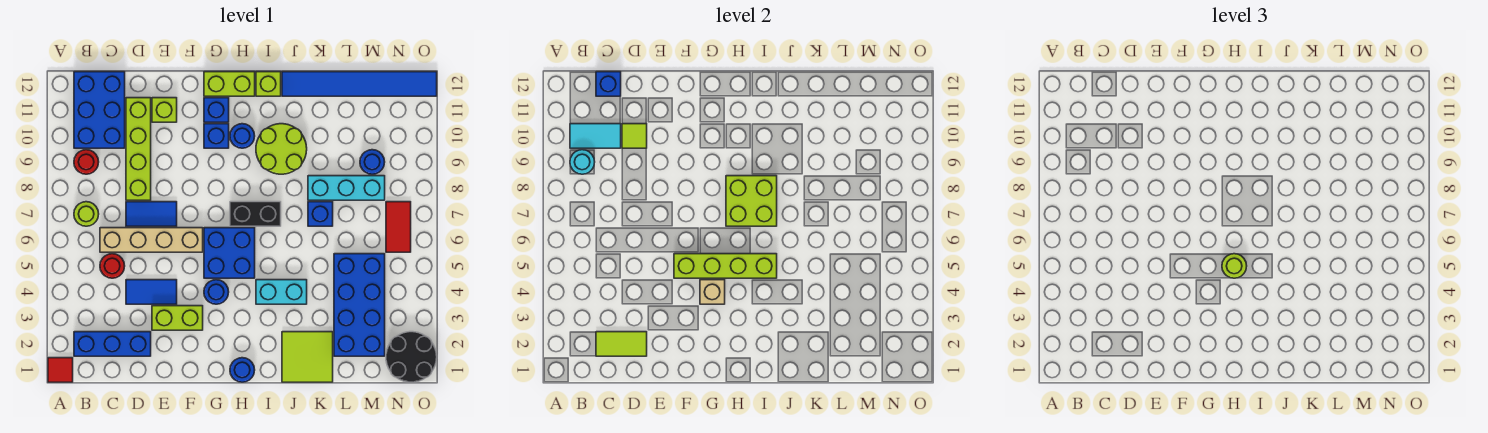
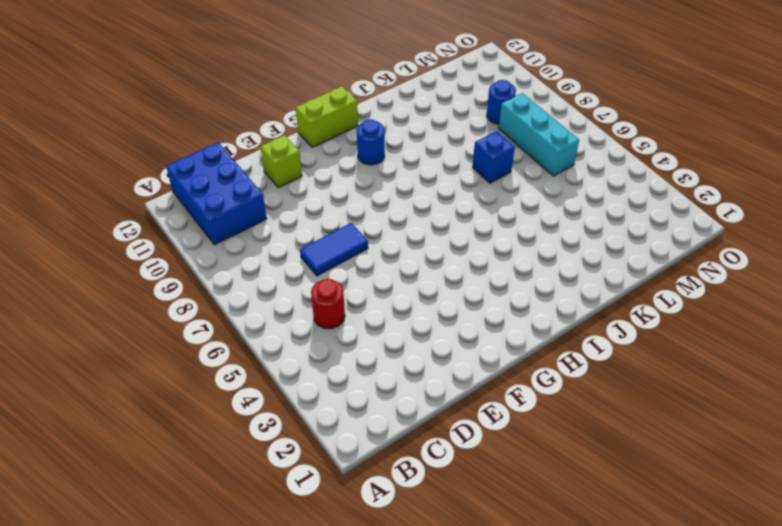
cyan brick M6:M8 level 1 -> cyan brick K8:M8 level 1
none -> red tile A1 level 1
none -> blue brick B2:D2 level 1
none -> lime round brick B7 level 1
none -> red round brick B9 level 1

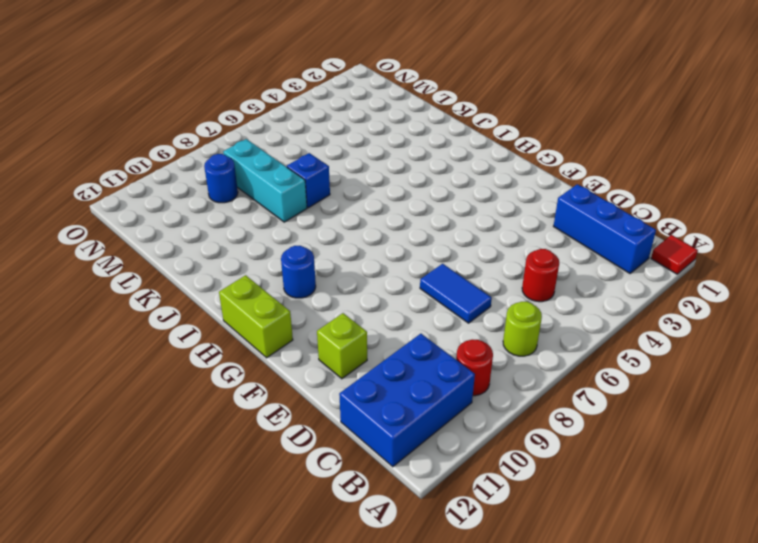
none -> tan brick C6:F6 level 1
none -> blue tile D4:E4 level 1
none -> lime brick D8:D11 level 1
none -> lime brick E3:F3 level 1

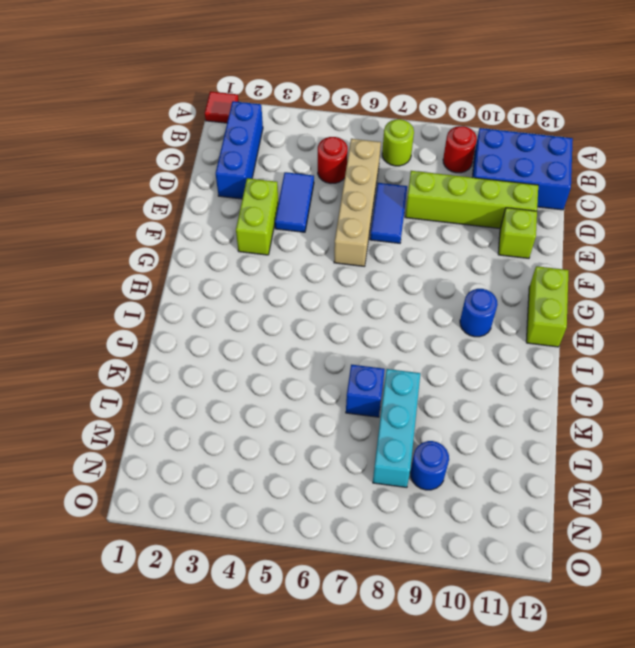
none -> blue round brick G4 level 1
none -> blue brick G5:H6 level 1
none -> blue brick G10 level 1
none -> blue brick G11 level 1

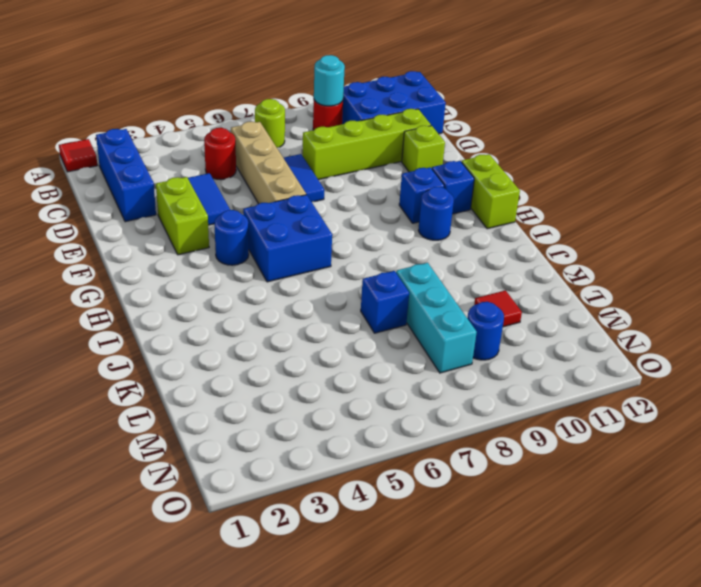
red tile L10 level 1 -> none
none -> blue round brick H1 level 1
none -> black brick H7:I7 level 1
none -> cyan brick I4:J4 level 1
none -> lime round brick I9:J10 level 1

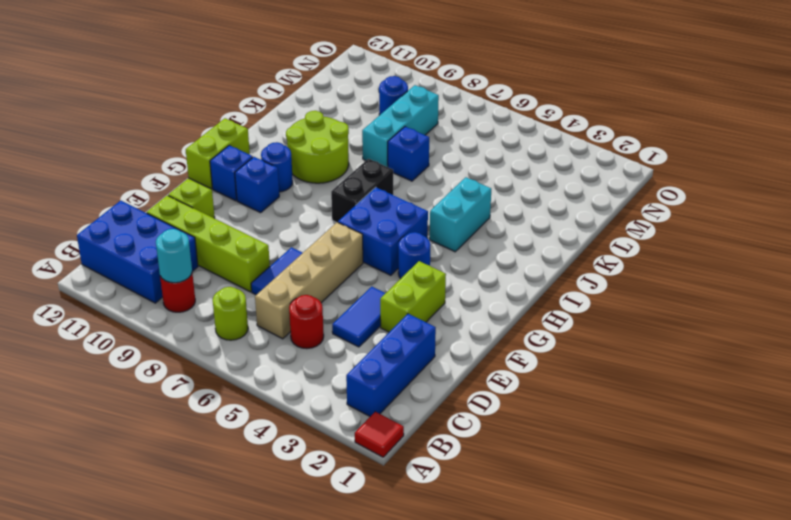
none -> blue round brick H1 level 1
none -> lime brick I12 level 1
none -> lime tile J1:K2 level 1
none -> blue tile J12:O12 level 1

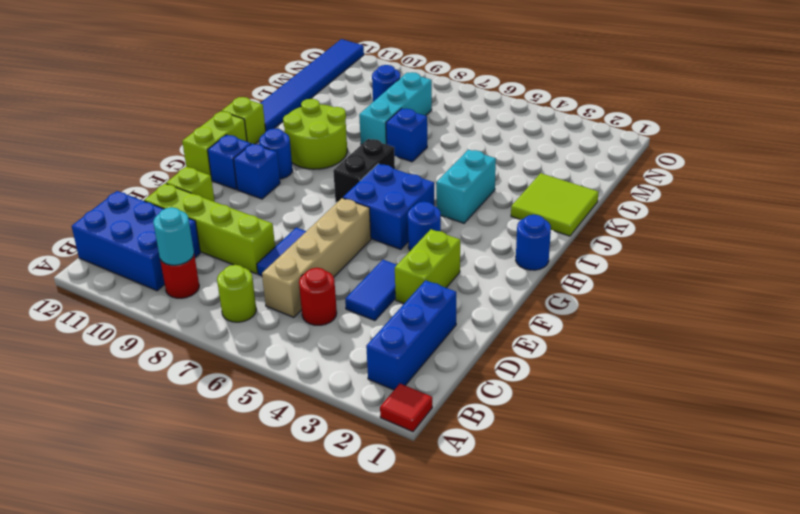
none -> blue brick L2:M5 level 1
none -> black round brick N1:O2 level 1
none -> red tile N6:N7 level 1
none -> cyan tile B10:C10 level 2

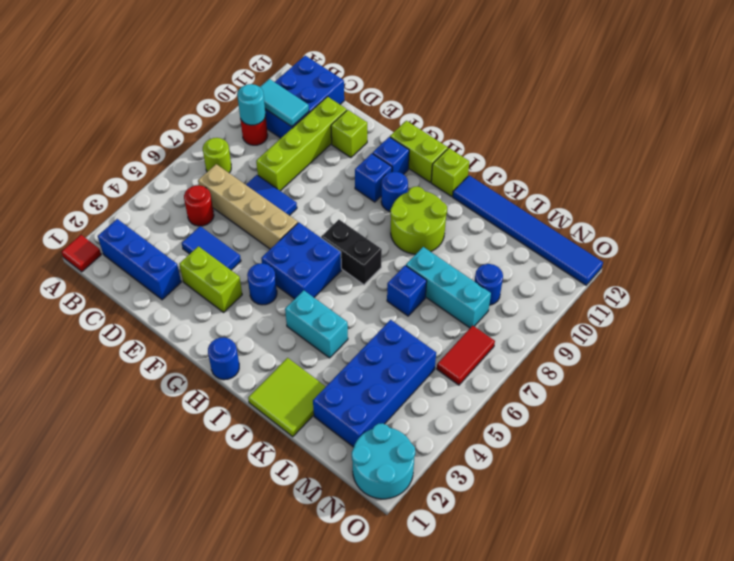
cyan round brick N1:O2 level 1 -> black round brick N1:O2 level 1
none -> lime tile C2:D2 level 2
none -> blue brick C12 level 2
none -> lime tile D10 level 2
none -> lime brick F5:I5 level 2

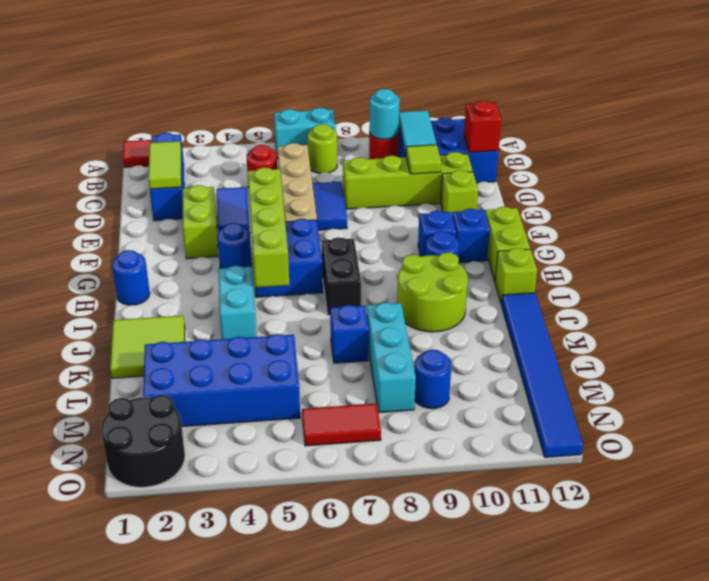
cyan brick A6:A7 level 1 -> none
red brick C12 level 2 -> blue brick C12 level 2
none -> tan brick G4 level 2
none -> lime brick H7:I8 level 2
none -> lime round brick H5 level 3

